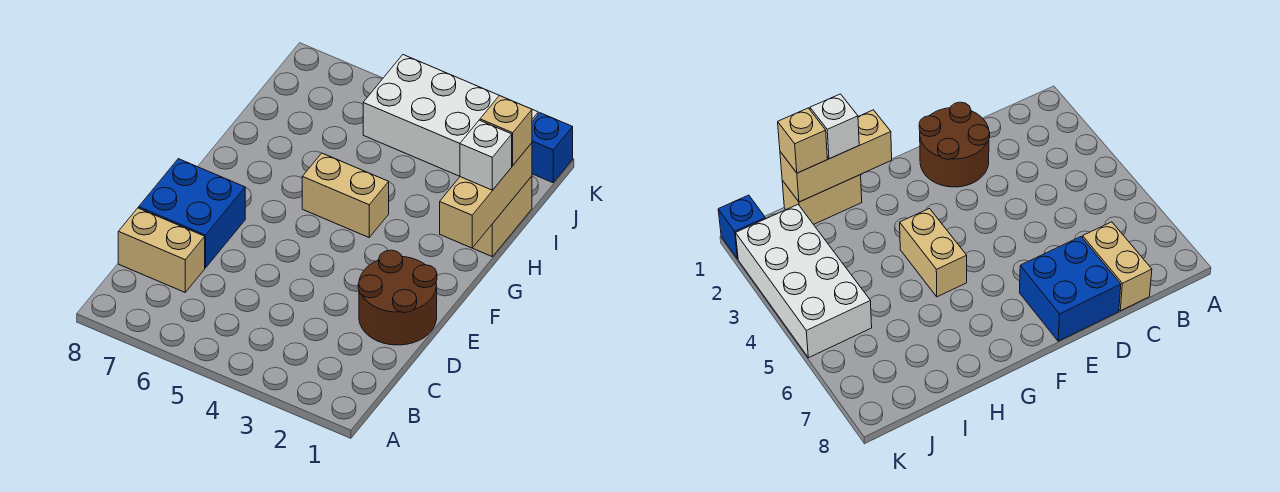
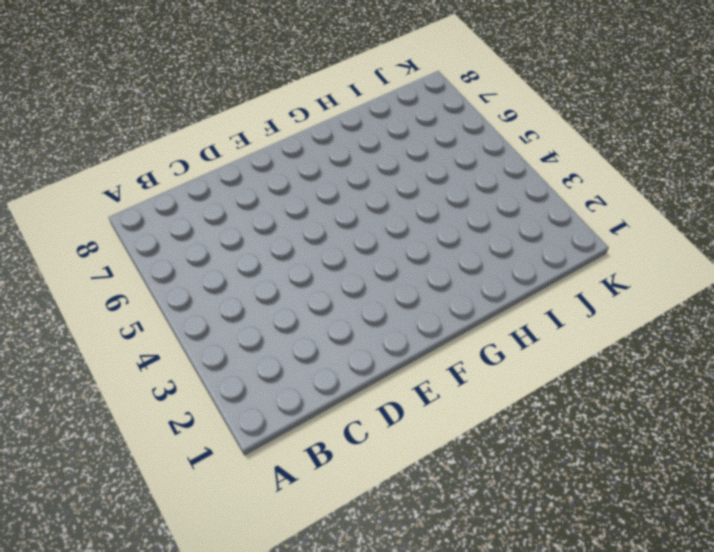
none -> tan brick C7:C8 level 1
none -> brown round brick D1:E2 level 1

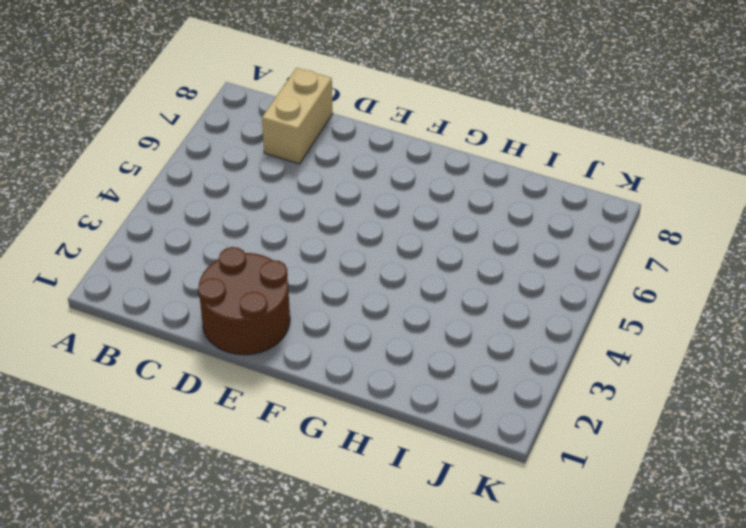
none -> blue brick D7:E8 level 1
none -> tan brick G4:G5 level 1

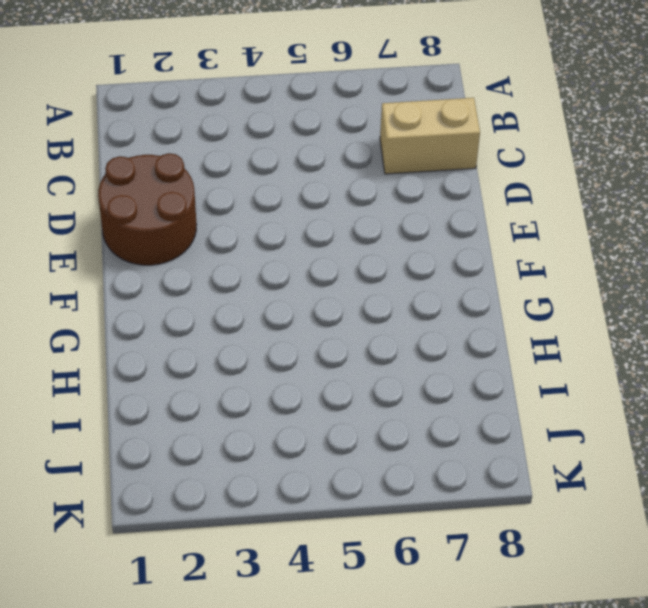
none -> blue brick D7:E8 level 1
none -> tan brick G4:G5 level 1

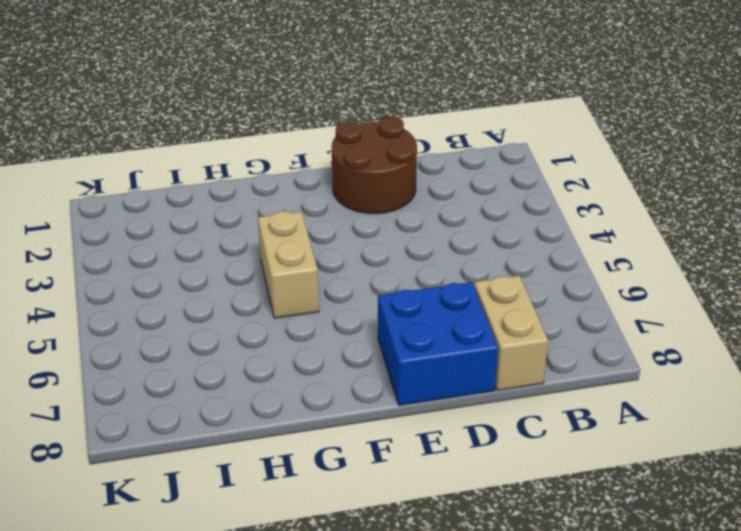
none -> tan brick H1:I1 level 1
none -> white brick J2:K5 level 1

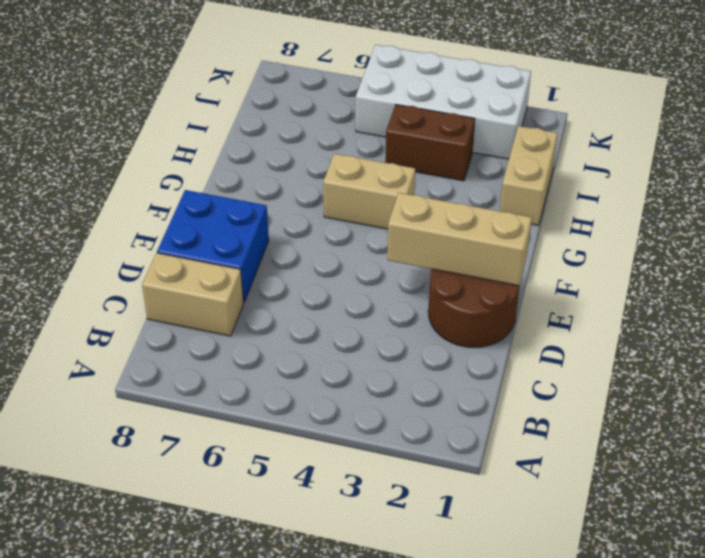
tan brick E1:E3 level 2 -> tan brick G1:I1 level 2
brown brick I3:I4 level 1 -> none
none -> blue brick K1 level 1
none -> white brick H1 level 3

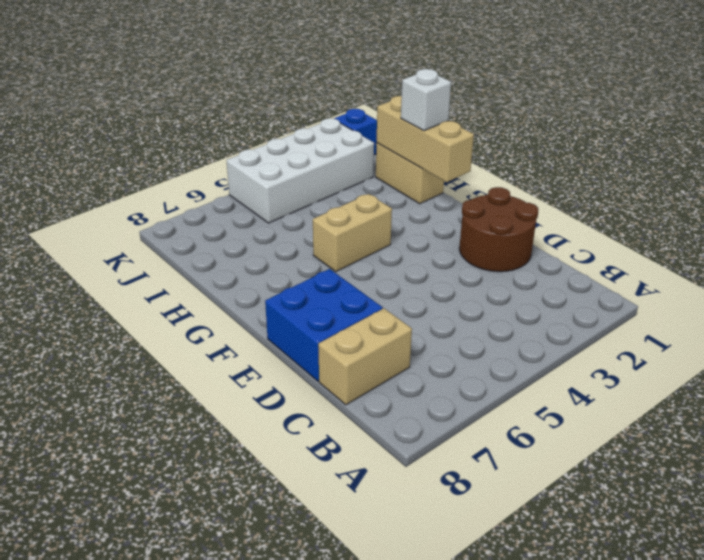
none -> tan brick I1 level 3

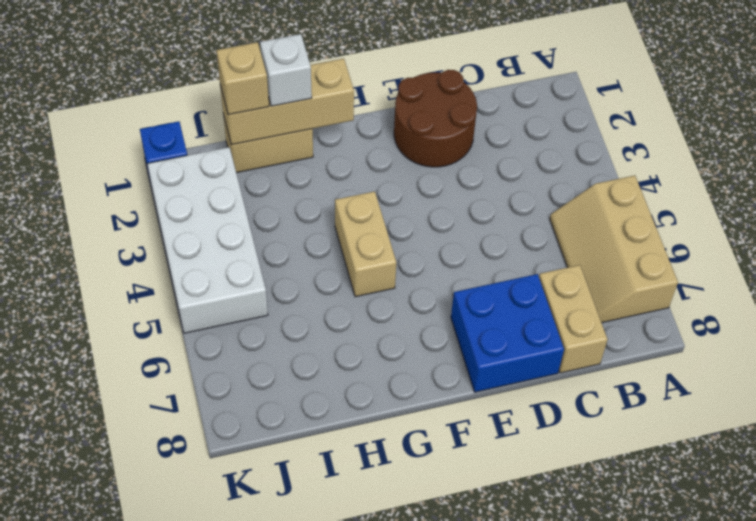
tan slope A5:B7 level 1 top A -> none

